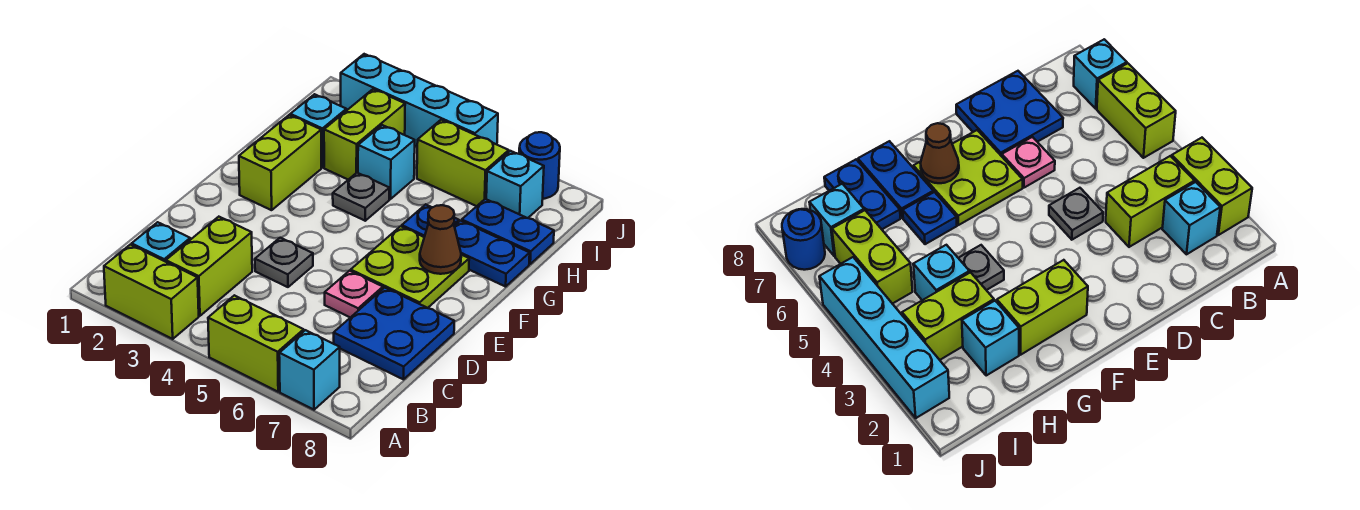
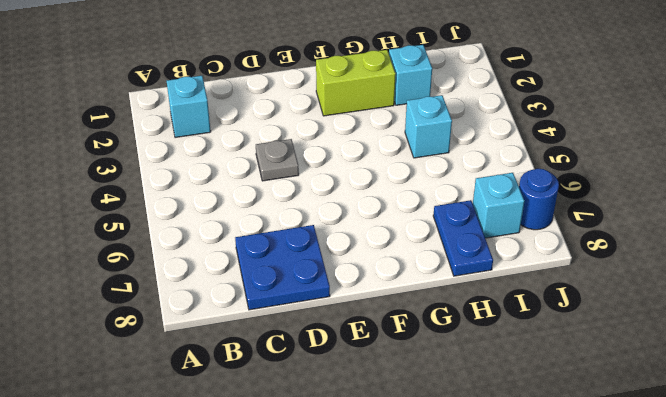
none -> lime brick A2:A3 level 1
none -> lime brick A5:A6 level 1
none -> cyan brick A7 level 1

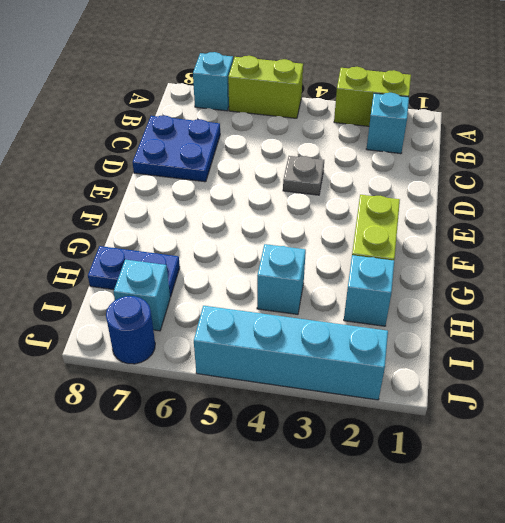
none -> lime brick B3:C3 level 1
none -> pink plate D6 level 1
none -> lime plate E6:F7 level 1

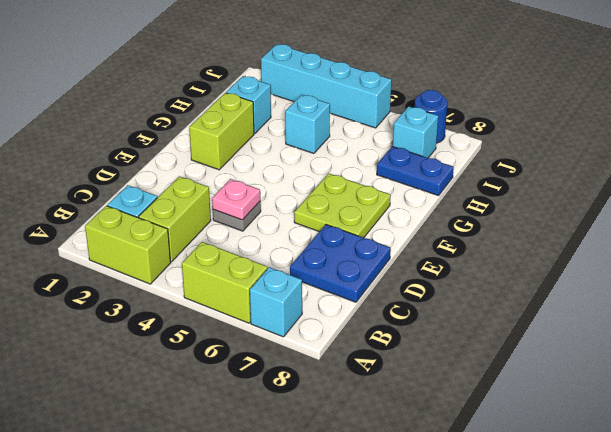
pink plate D4 level 2 -> pink plate D6 level 1
none -> grey plate G4 level 1
none -> blue plate G6 level 1
none -> blue plate G7:G8 level 1

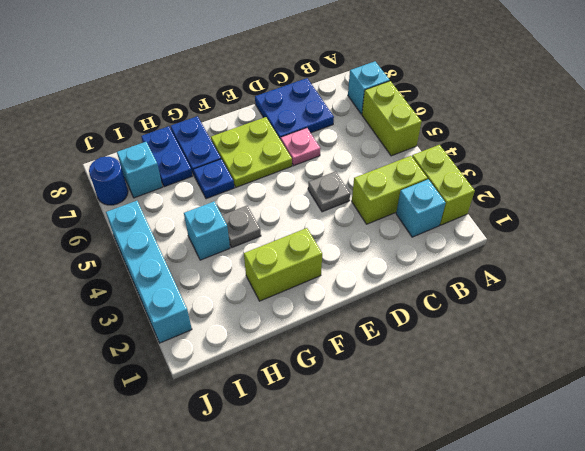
none -> cyan brick H2 level 1
none -> lime brick H3:I3 level 1
none -> lime brick I5:I6 level 1

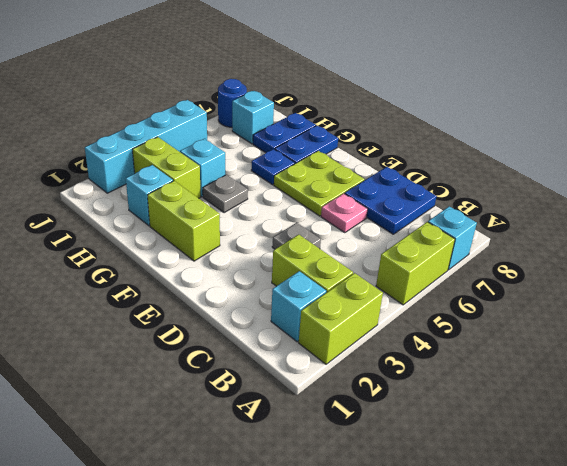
none -> lime brick I5:I6 level 1
none -> brown cone F7 level 2

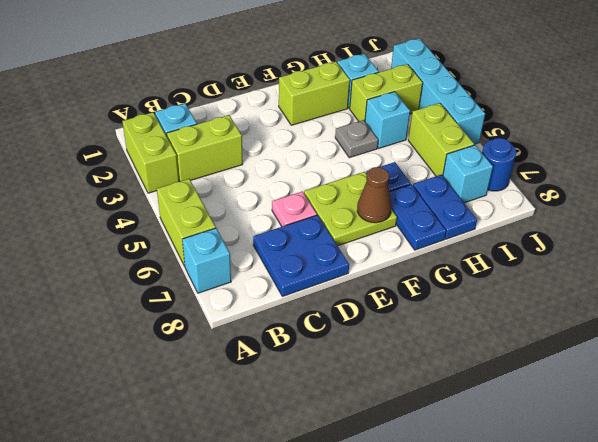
none -> grey plate D4 level 1

